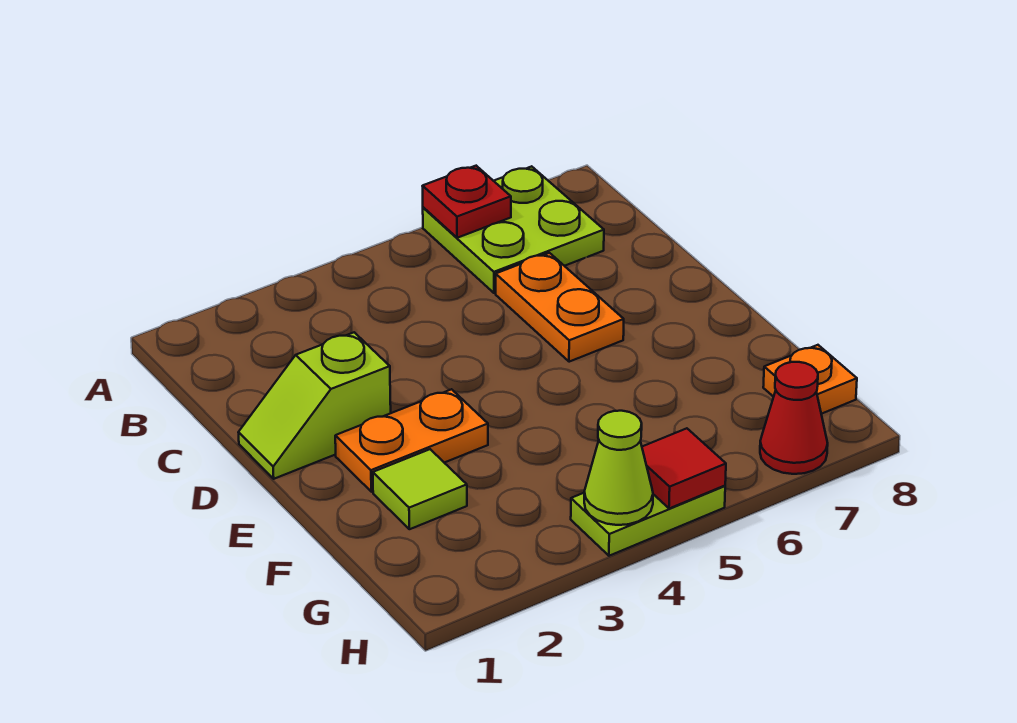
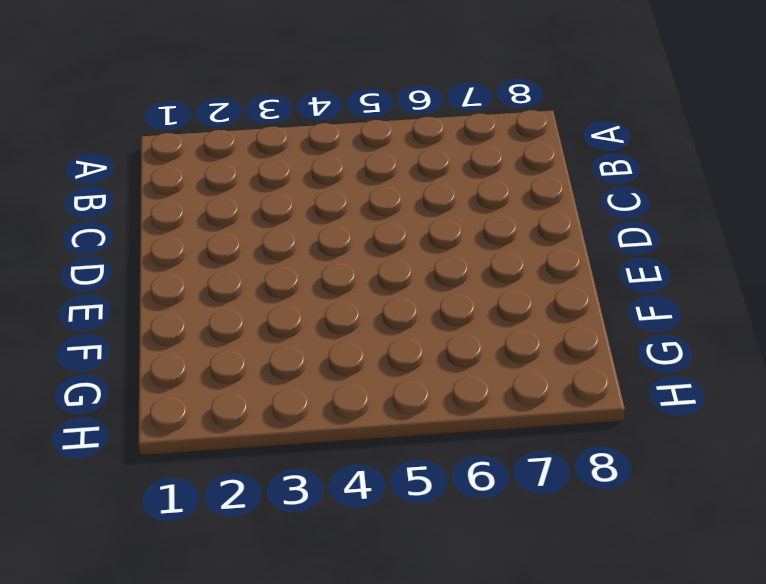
none -> lime plate A6:B7 level 1
none -> orange plate C6:D6 level 1

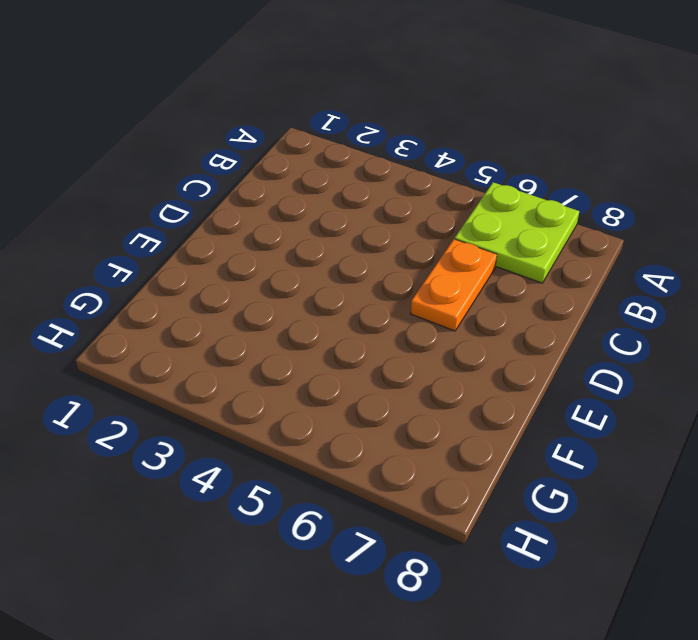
none -> lime slope D1:D2 level 1 top 2
none -> orange plate E2:E3 level 1

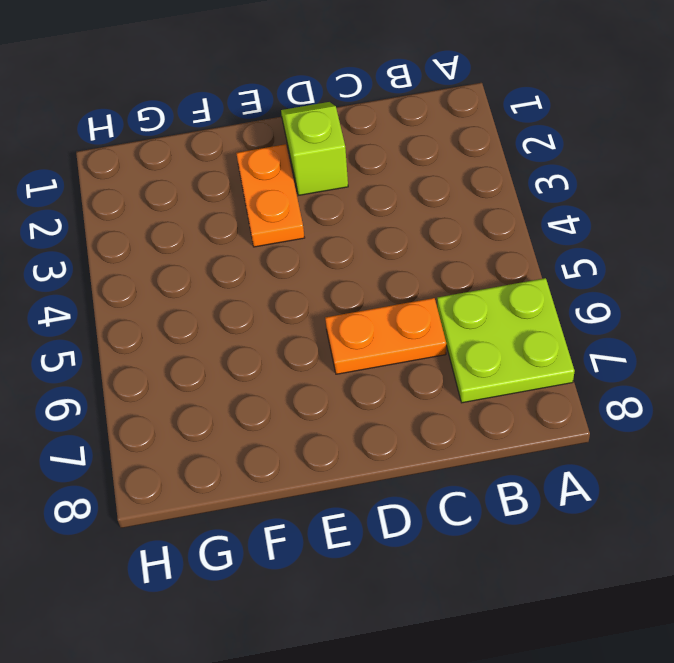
none -> lime tile F2 level 1
none -> orange plate G8 level 1

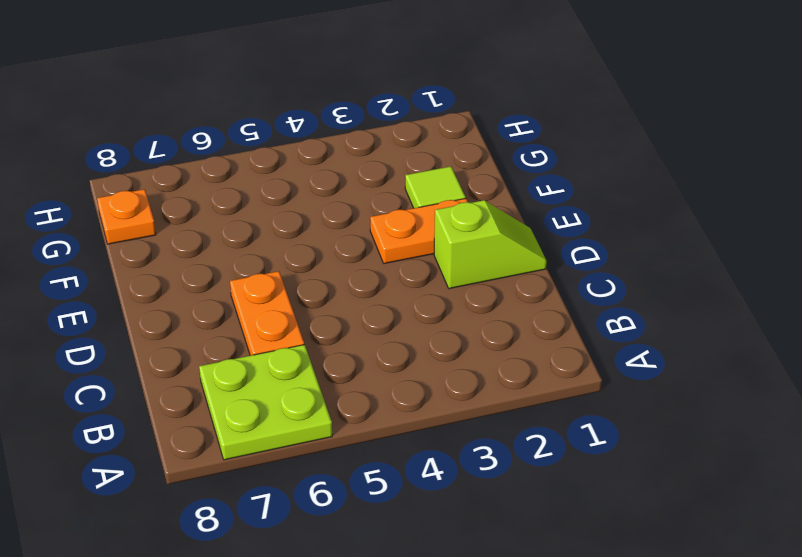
none -> lime plate H4:H5 level 1
none -> red cone H7 level 1

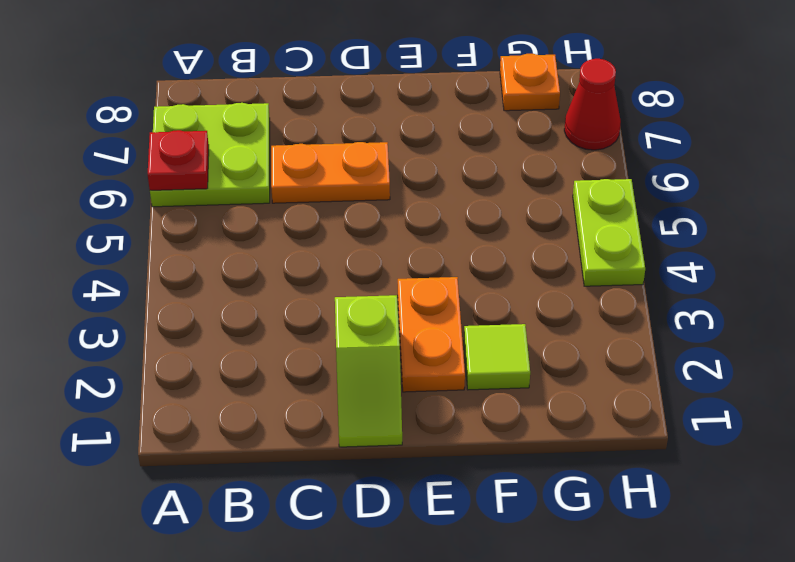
none -> lime cone H4 level 2
none -> red tile H5 level 2

